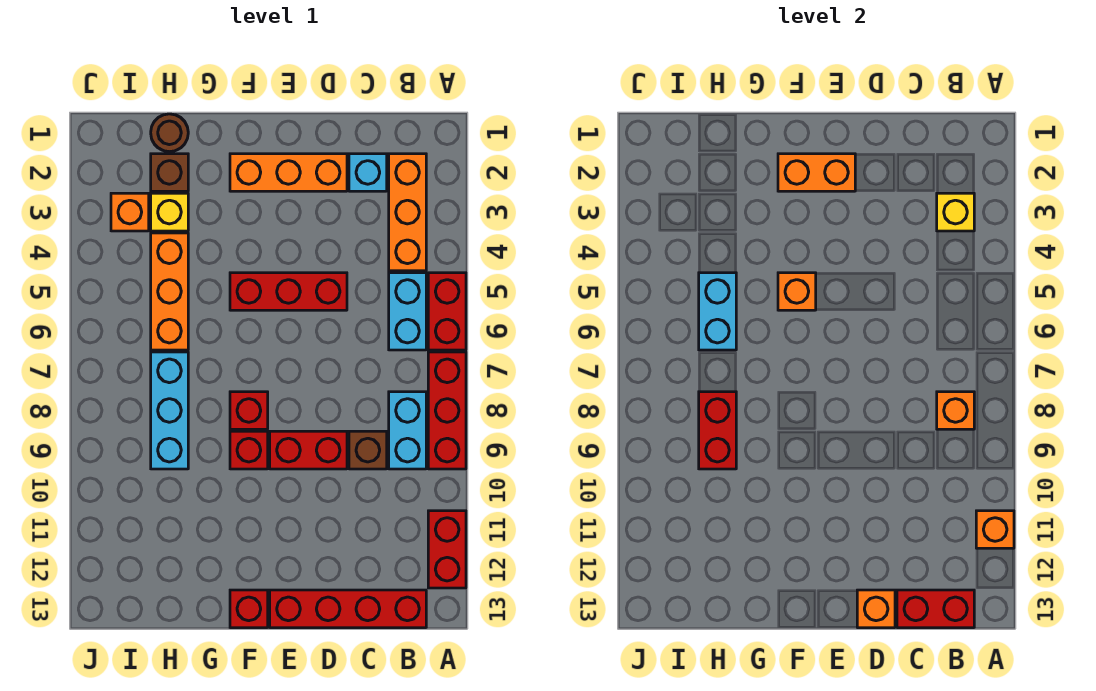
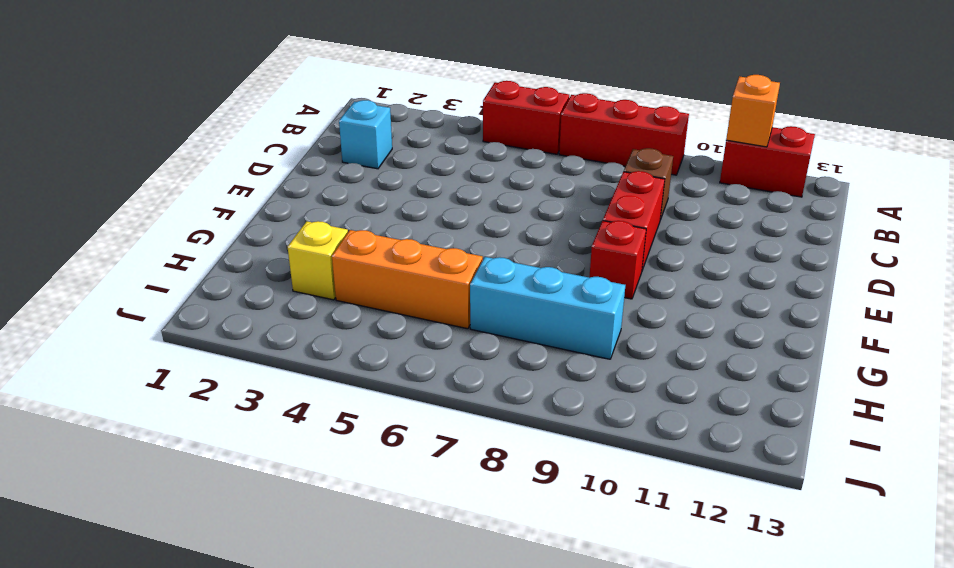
none -> orange brick B2:B4 level 1
none -> cyan brick B5:B6 level 1
none -> cyan brick B8:B9 level 1
none -> red brick B13:E13 level 1

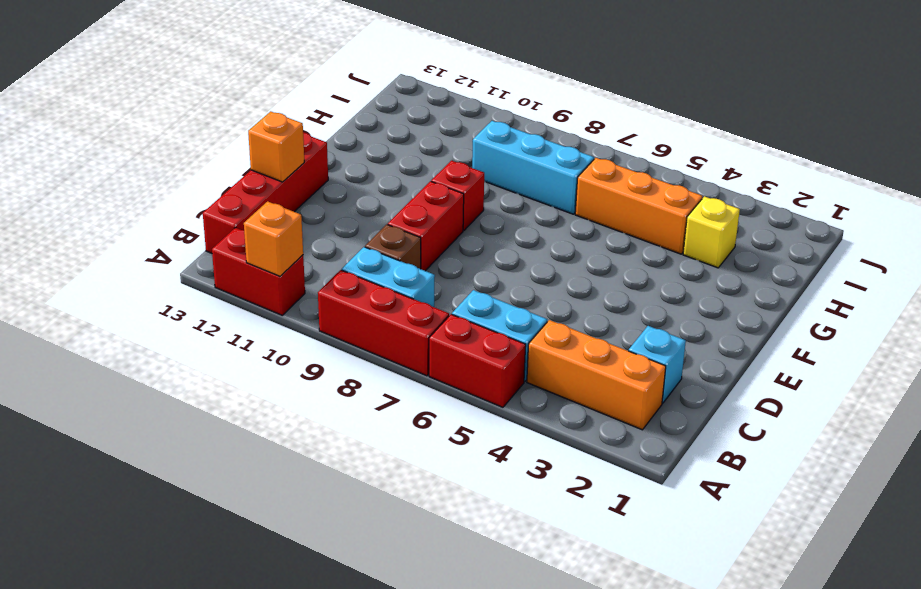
none -> orange brick D2:F2 level 1
none -> red brick D5:F5 level 1
none -> red brick F8 level 1
none -> red brick F13 level 1

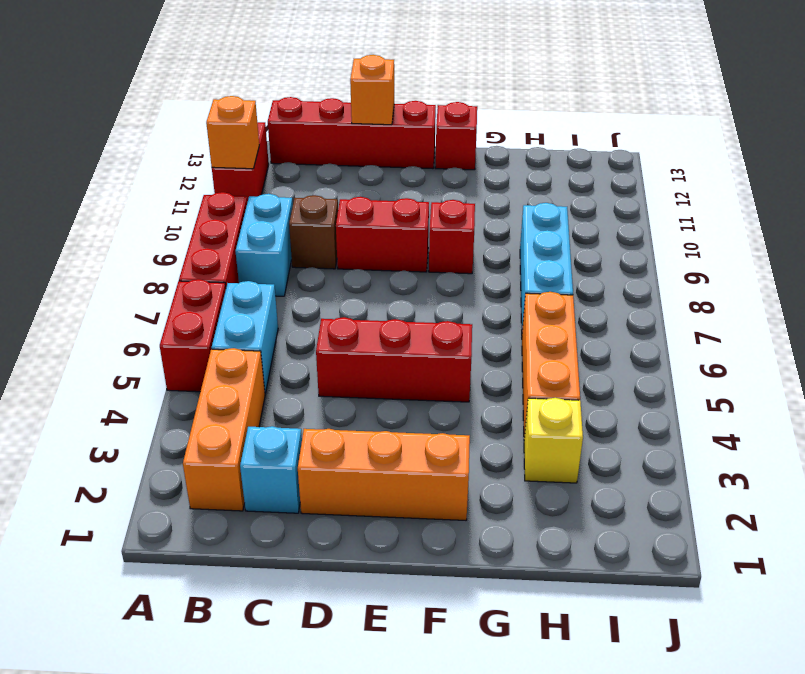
none -> red brick F8 level 1
none -> brown round brick H1 level 1
none -> brown brick H2 level 1
none -> orange brick I3 level 1

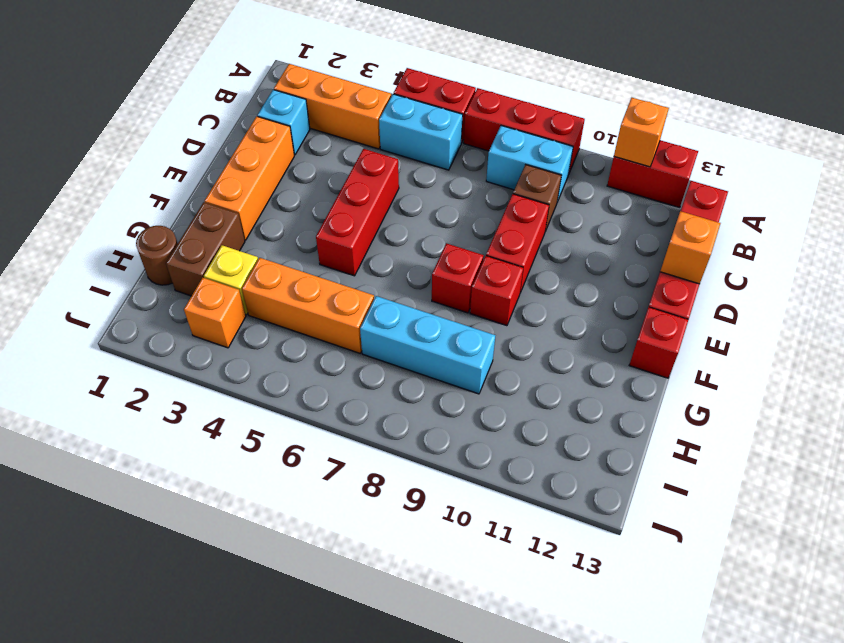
brown brick G2:H2 level 1 -> brown brick H2 level 1
none -> yellow brick B3 level 2
none -> orange brick B8 level 2
none -> red brick B13:C13 level 2
none -> orange brick E2:F2 level 2

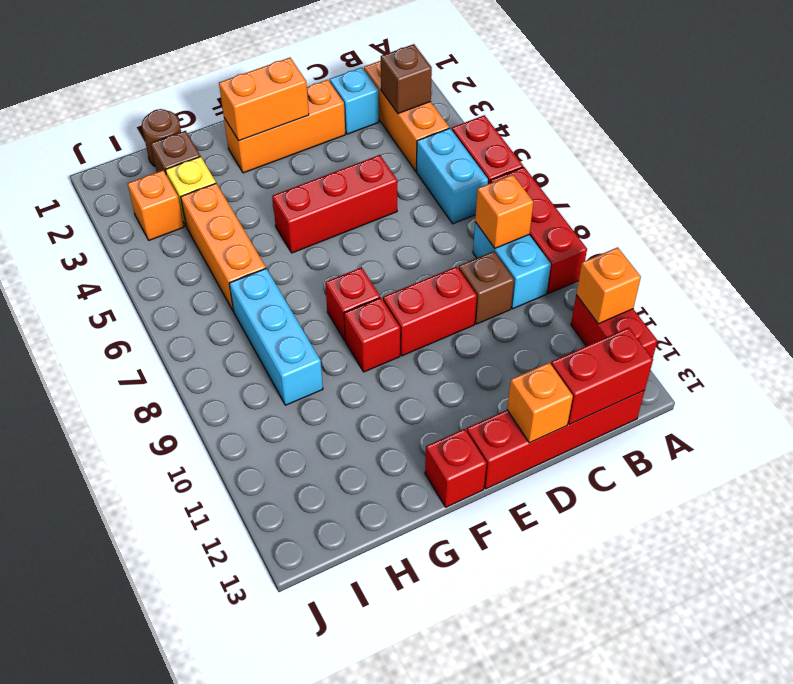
brown brick B3 level 2 -> yellow brick B3 level 2
none -> orange brick F5 level 2
none -> cyan brick H5:H6 level 2
none -> red brick H8:H9 level 2

